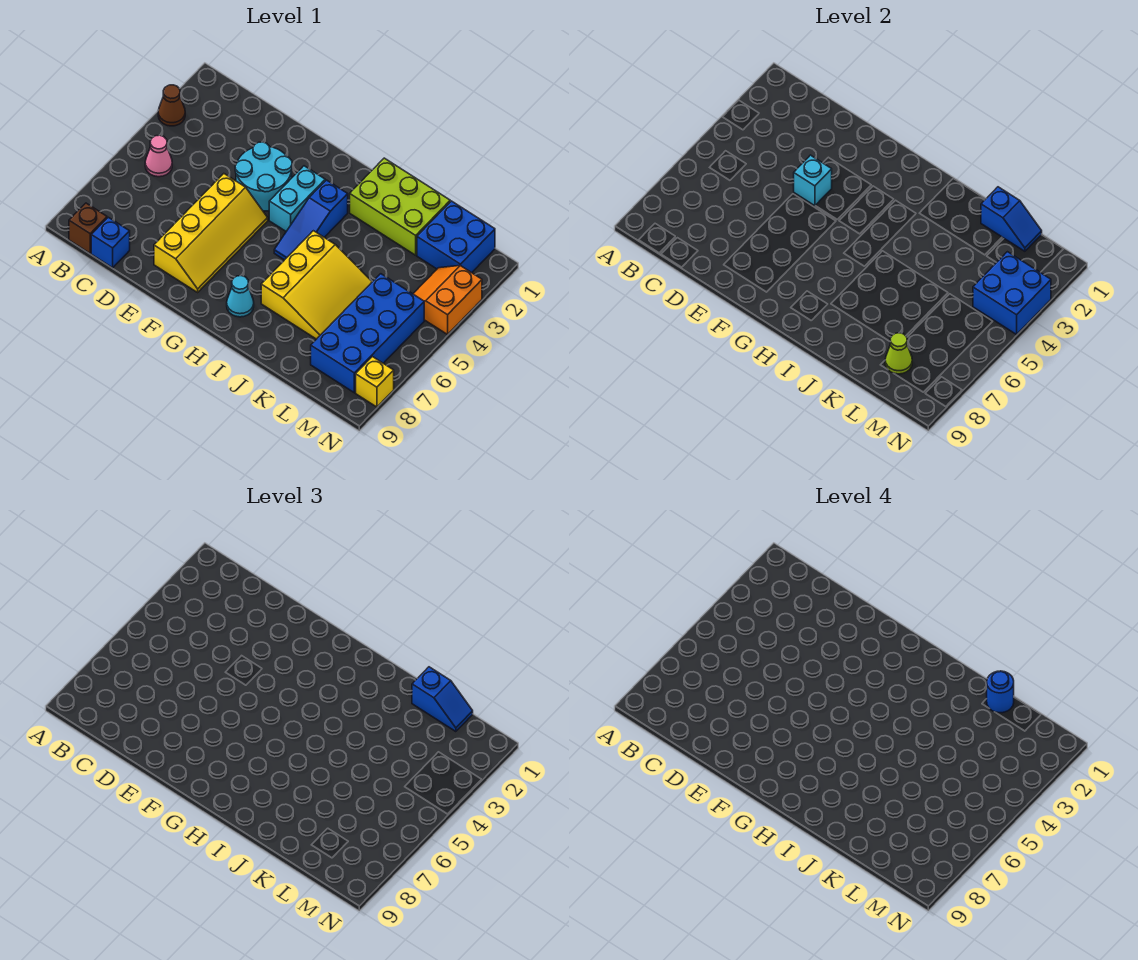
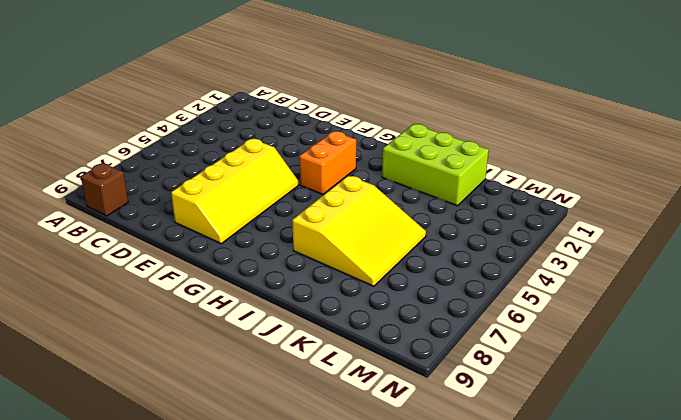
orange brick G3:G4 level 1 -> cyan brick G3:G4 level 1
none -> brown cone A3 level 1
none -> pink cone B5 level 1
none -> blue brick C9 level 1

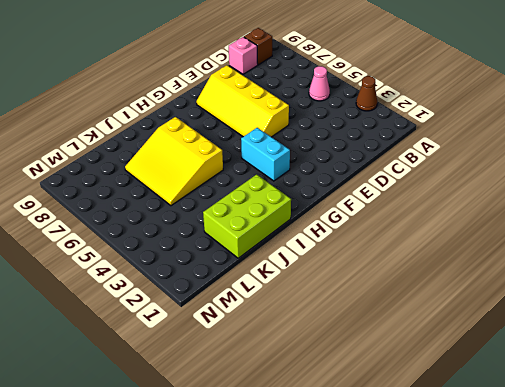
pink brick C9 level 1 -> blue brick C9 level 1
none -> cyan round brick E3:F4 level 1
none -> blue slope H3:H5 level 1 top 3
none -> cyan cone H8 level 1

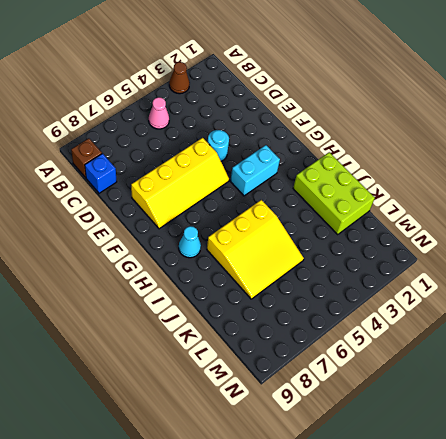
cyan round brick E4 level 1 -> cyan round brick E3:F4 level 1
none -> blue slope H3:H5 level 1 top 3
none -> blue brick L1:M2 level 1
none -> blue brick L5:M8 level 1

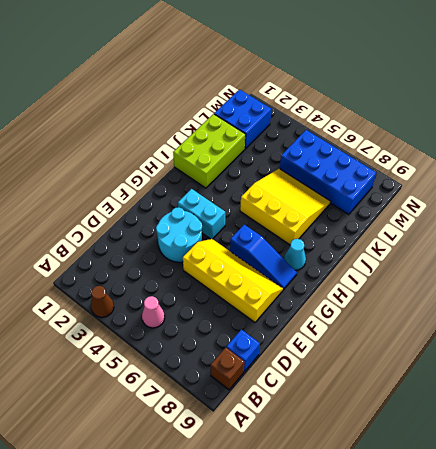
blue slope G6:G8 level 1 top 6 -> blue slope H3:H5 level 1 top 3
none -> orange slope M3:N4 level 1 top N
none -> yellow brick N8 level 1
none -> cyan brick E4 level 2

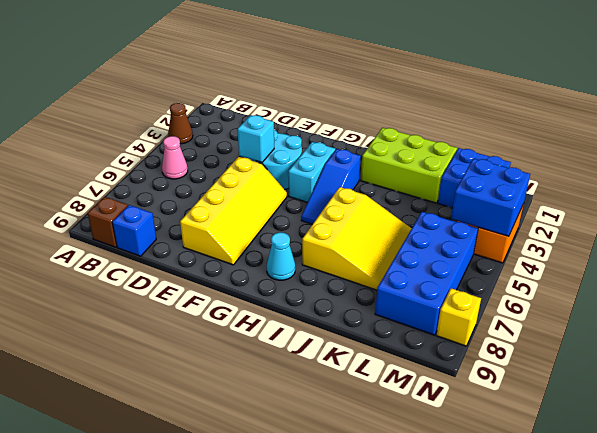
none -> blue slope K1:L1 level 2 top K
none -> lime cone L8 level 2
none -> blue slope K1:L1 level 3 top K

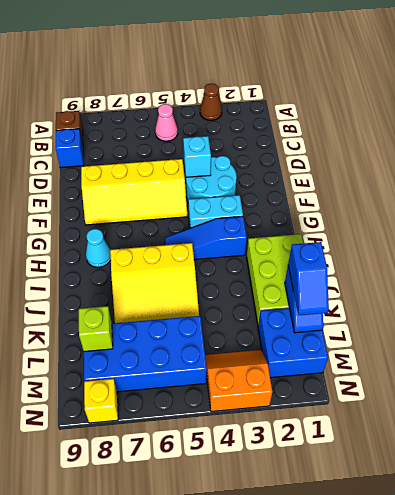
lime brick L8 level 2 -> lime cone L8 level 2
none -> blue brick M3:N4 level 2
none -> blue round brick K1 level 4

